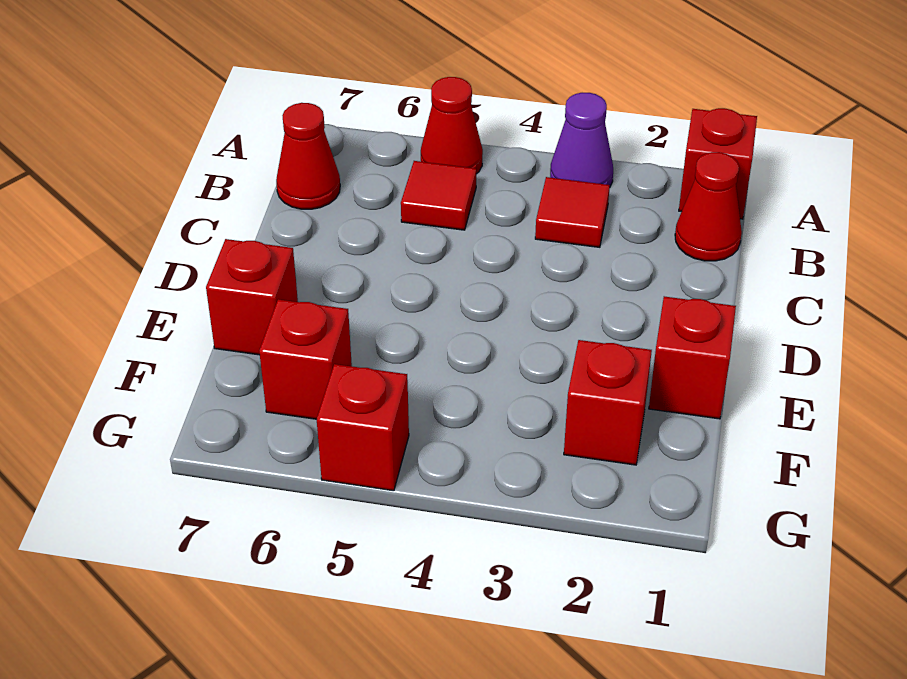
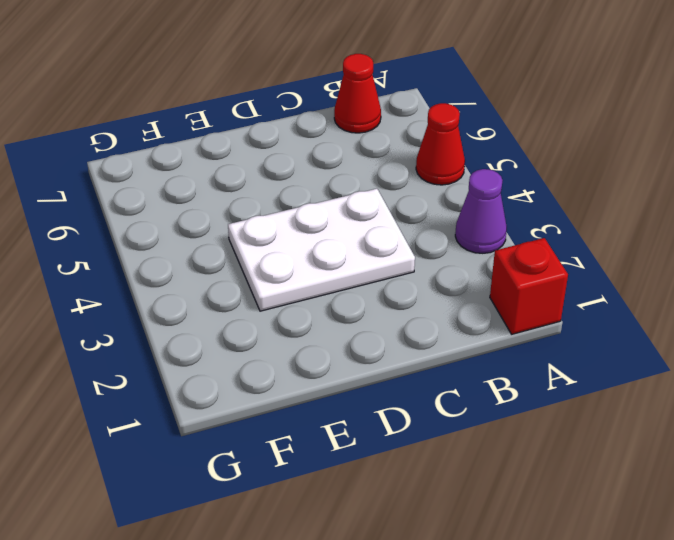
white plate C3:E4 level 1 -> none
none -> red cone B1 level 1
none -> red tile B3 level 1
none -> red tile B5 level 1

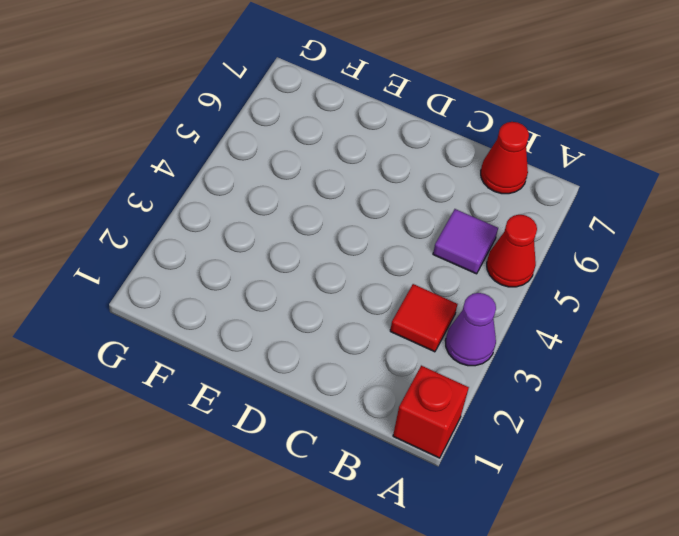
purple tile B5 level 1 -> red tile B5 level 1
none -> red cone B1 level 1
none -> red brick E1 level 1
none -> red brick E7 level 1

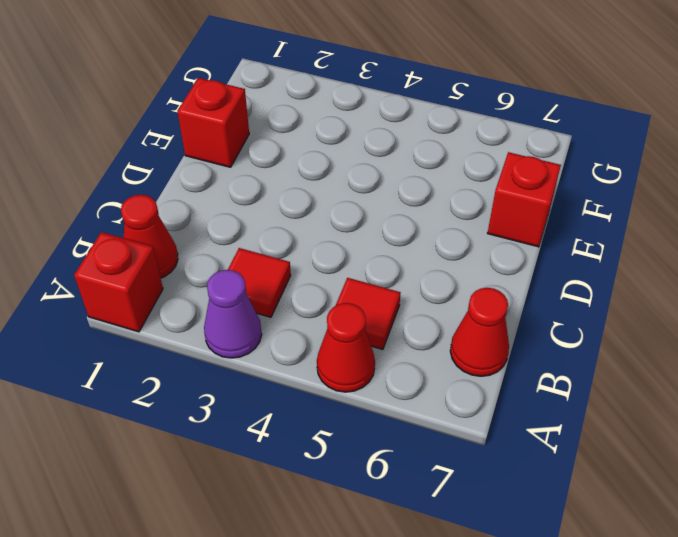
none -> red brick F2 level 1
none -> red brick F6 level 1
none -> red brick G5 level 1

